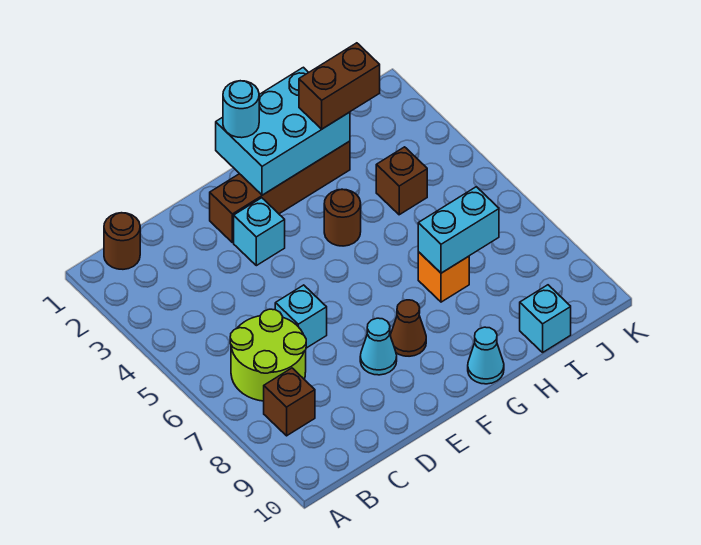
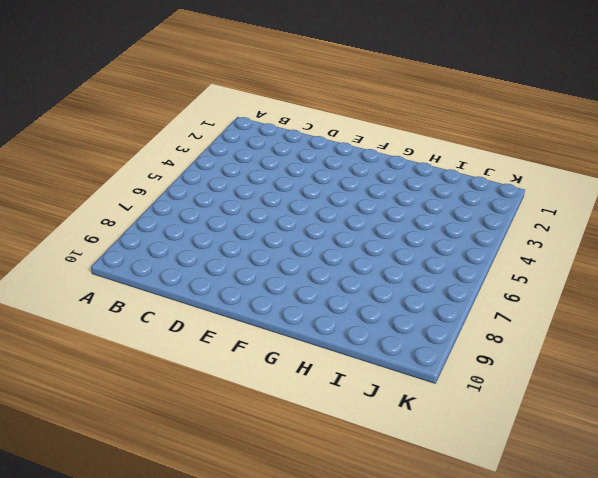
none -> brown round brick B1 level 1
none -> lime round brick B6:C7 level 1
none -> brown brick B8 level 1

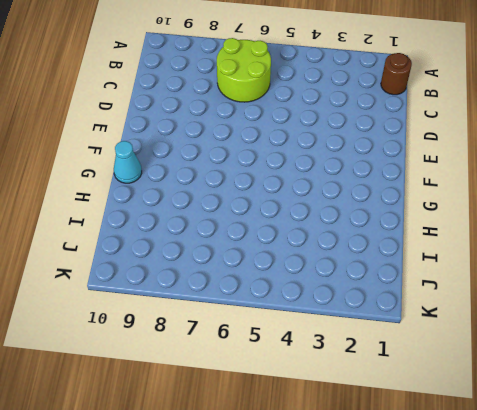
none -> brown brick B8 level 1
none -> cyan brick D6 level 1
none -> brown brick E2:H2 level 1

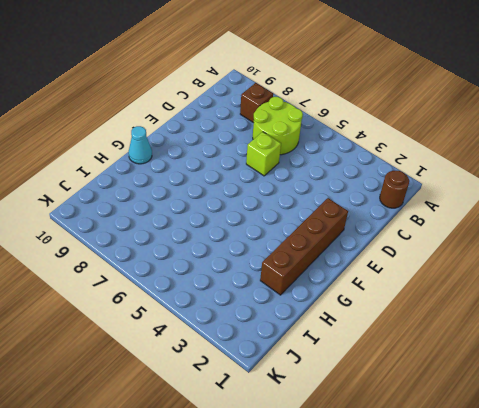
lime brick D6 level 1 -> cyan brick D6 level 1
none -> cyan brick E3 level 1
none -> cyan cone E8 level 1
none -> brown cone F8 level 1

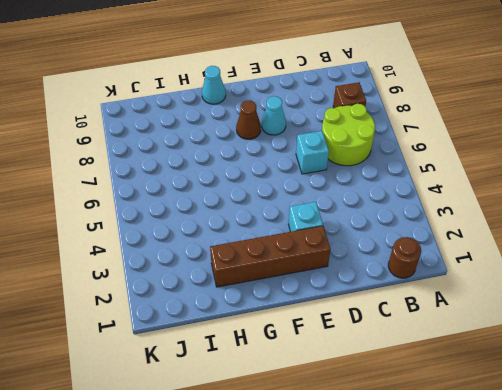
none -> brown round brick G4 level 1
none -> orange brick H7 level 1
none -> brown brick I4 level 1

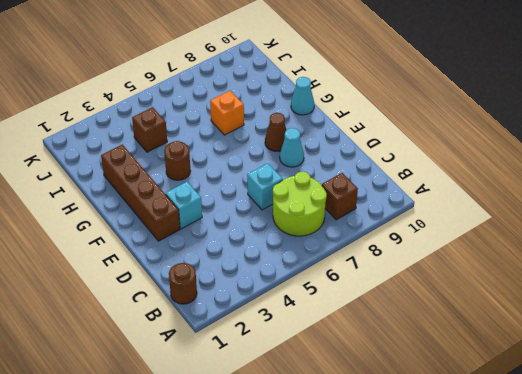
none -> cyan brick I10 level 1
none -> cyan brick F1:H2 level 2
none -> cyan brick H7:I7 level 2

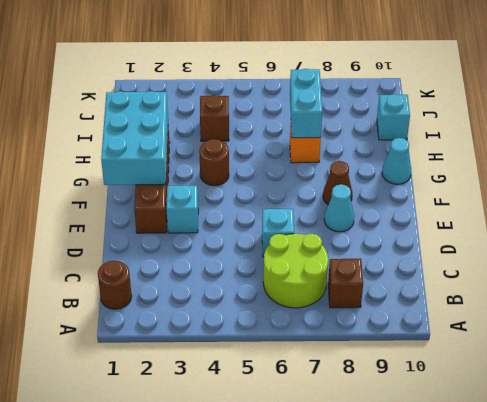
none -> cyan round brick F1 level 3
none -> brown brick H2:I2 level 3

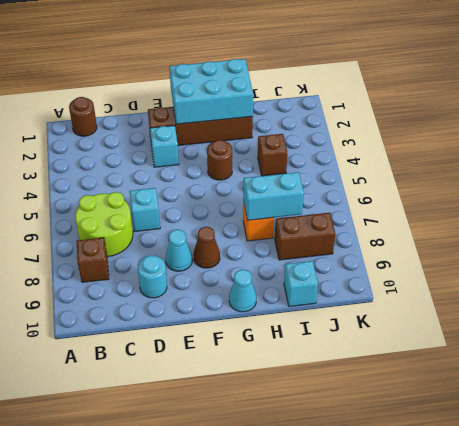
cyan round brick D9 level 1 -> cyan round brick F1 level 3
brown brick I8:J8 level 1 -> brown brick H2:I2 level 3

